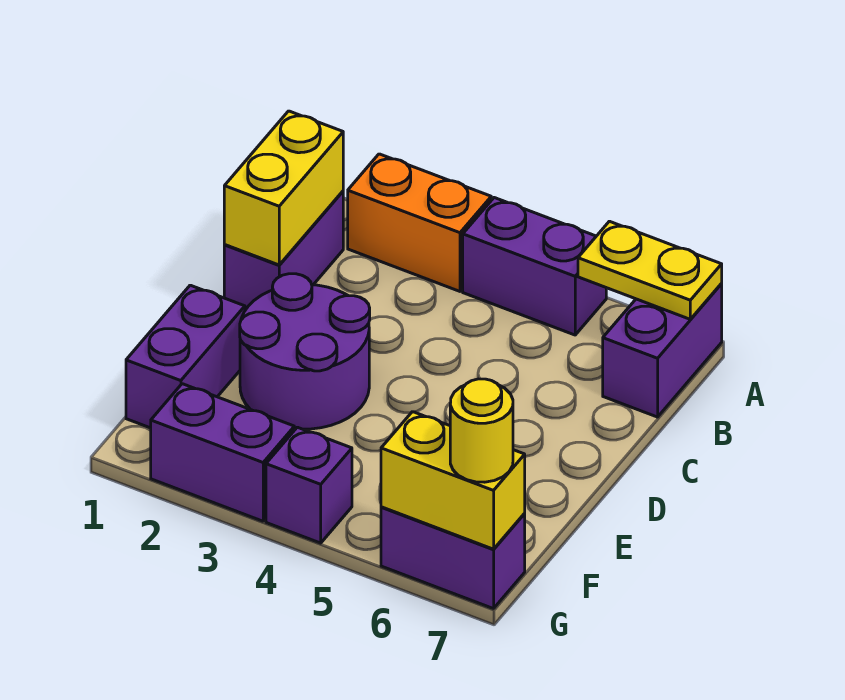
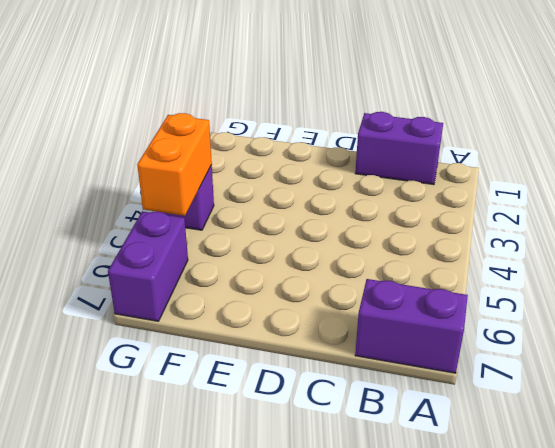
orange brick G4:G5 level 2 -> orange brick A2:A3 level 1
none -> purple brick A4:A5 level 1
none -> purple round brick D2:E3 level 1
none -> purple brick E1:F1 level 1

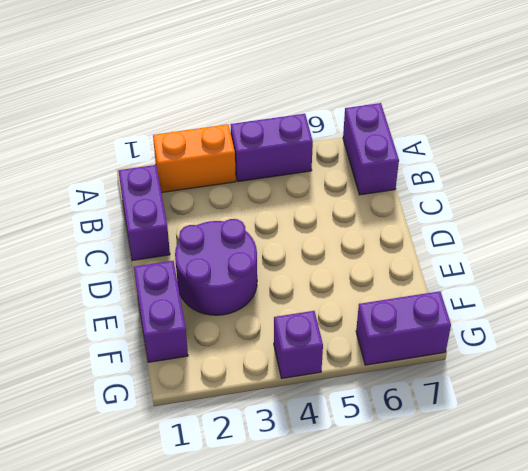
none -> purple brick G2:G3 level 1
none -> yellow plate A6:A7 level 2
none -> yellow brick B1:C1 level 2

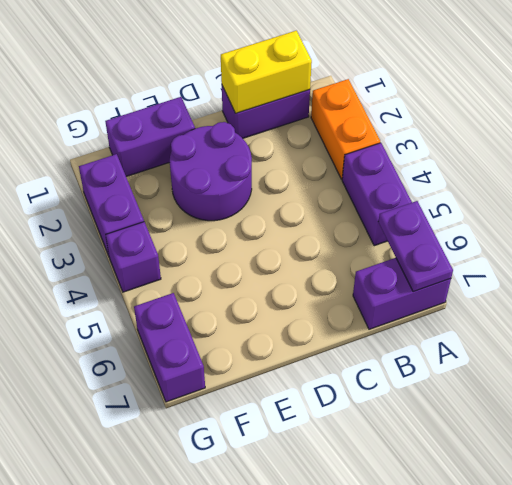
purple plate A6:A7 level 2 -> yellow plate A6:A7 level 2
none -> yellow brick G6:G7 level 2
none -> yellow round brick G7 level 3

